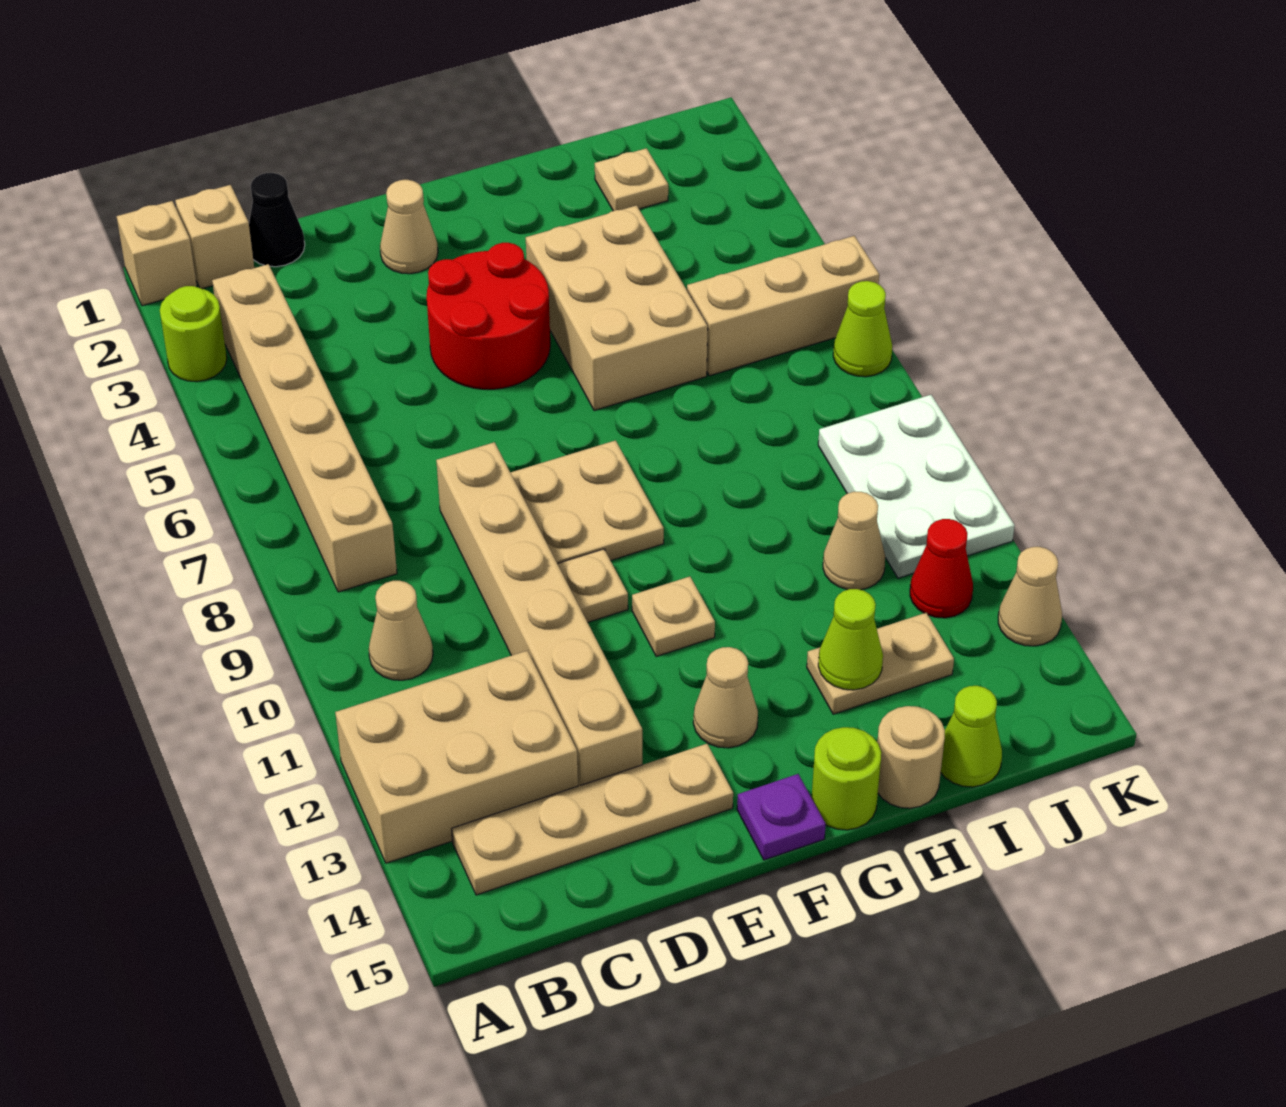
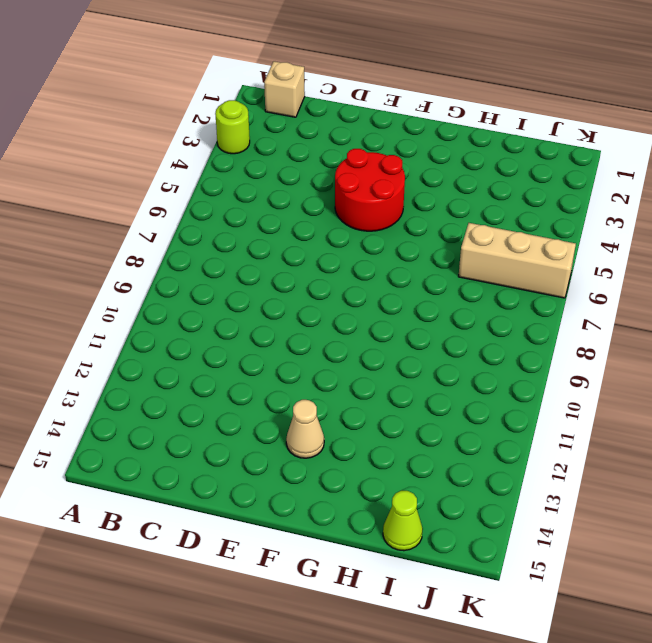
none -> tan brick A1 level 1
none -> tan brick A12:C13 level 1
none -> tan brick B3:B8 level 1

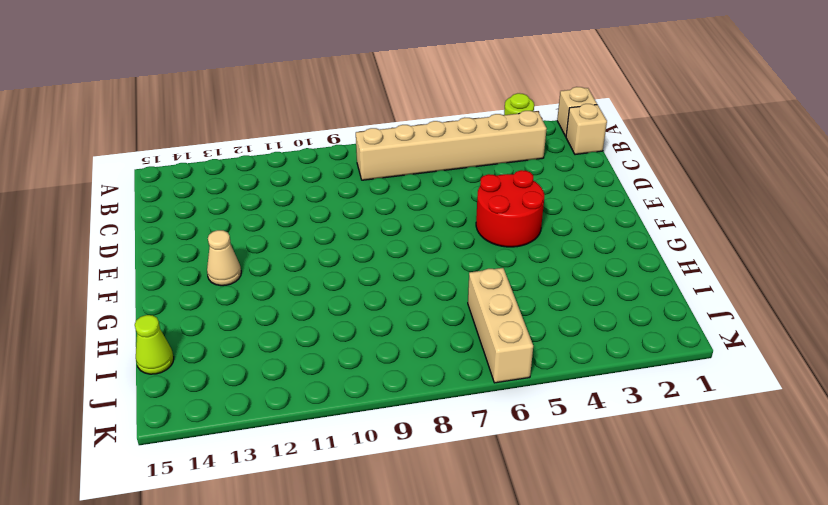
none -> tan brick A12:C13 level 1
none -> tan cone B10 level 1
none -> tan plate B14:E14 level 1

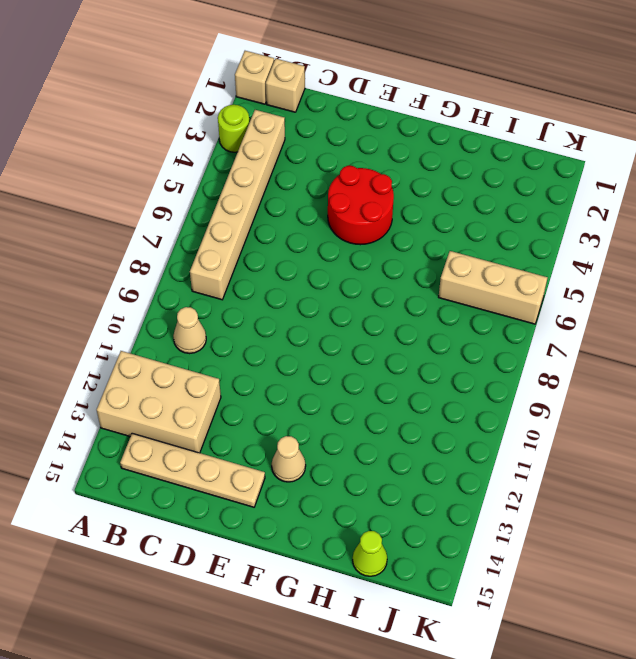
none -> black cone C1 level 1
none -> tan brick D8:D13 level 1
none -> tan cone E2 level 1

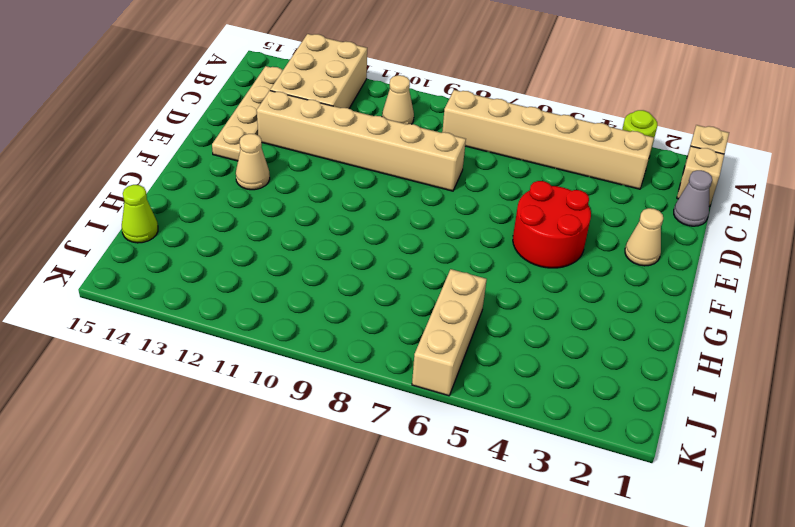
grey cone C1 level 1 -> black cone C1 level 1
none -> tan plate E8:F9 level 1
none -> tan plate E10 level 1
none -> tan plate F11 level 1

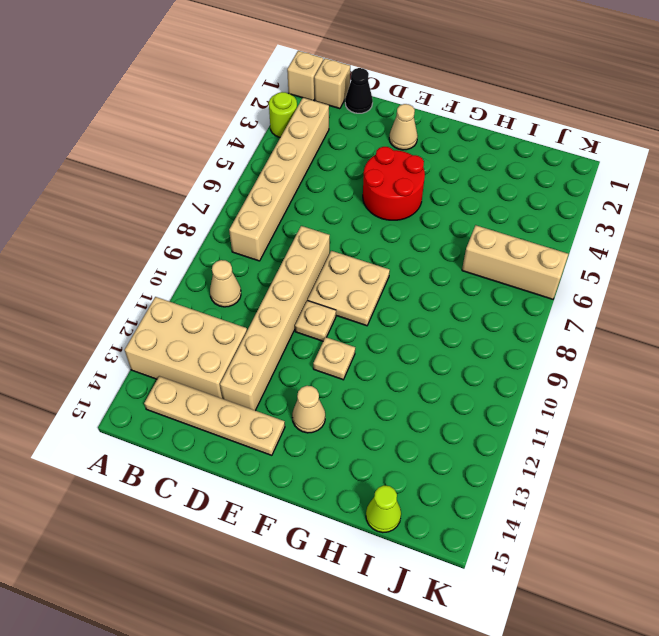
none -> purple plate F15 level 1
none -> tan brick G4:H6 level 1
none -> lime round brick G15 level 1

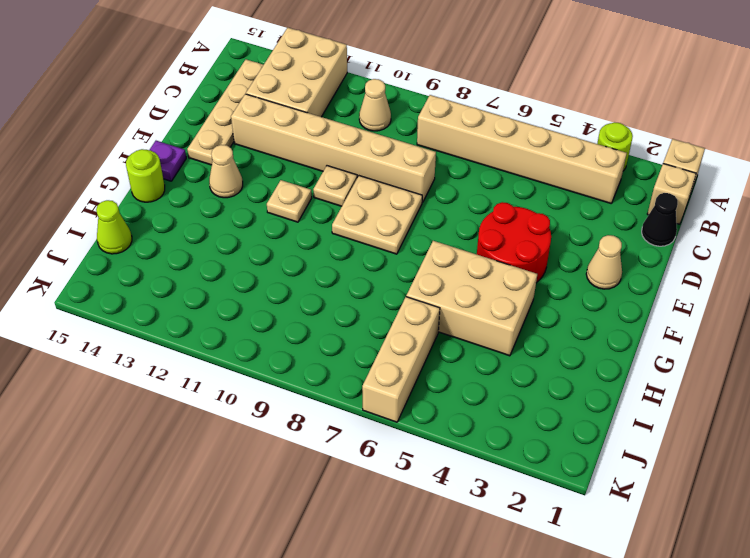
none -> tan plate H13:I13 level 1
none -> tan round brick H15 level 1
none -> tan plate I2 level 1

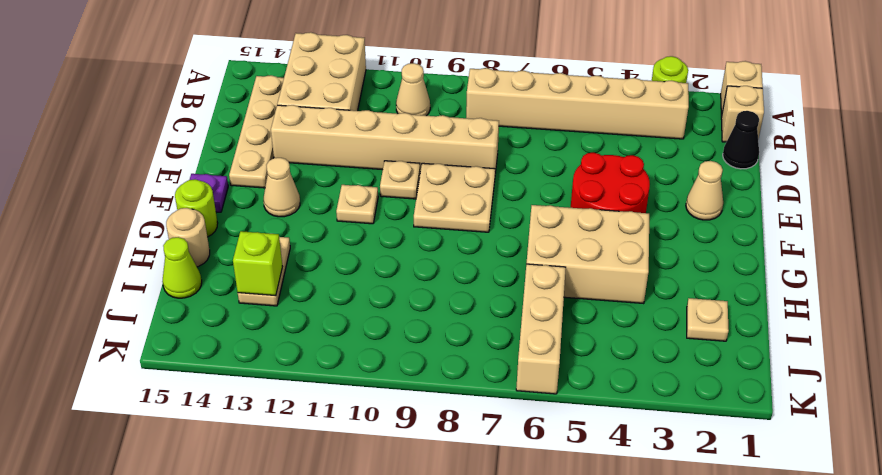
lime brick I13 level 2 -> none
none -> tan cone I11 level 1
none -> white plate J9:K11 level 1
none -> red cone J12 level 1

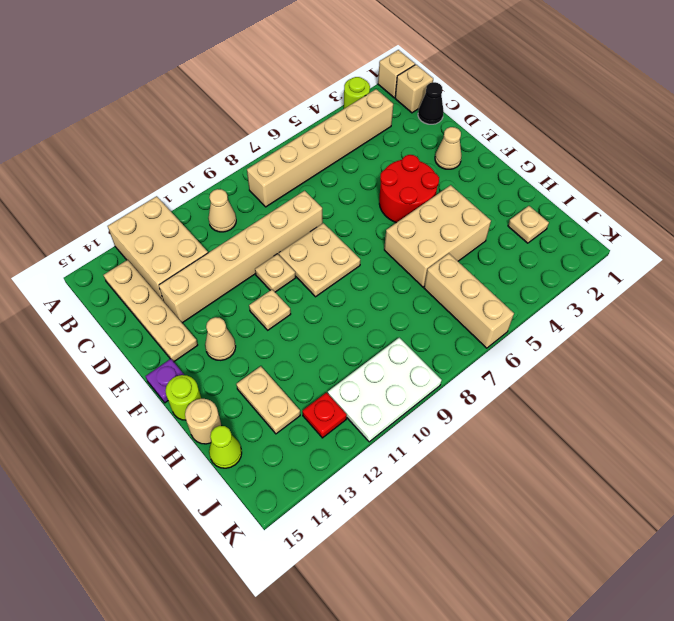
red plate J12 level 1 -> red cone J12 level 1
none -> tan cone I11 level 1
none -> lime cone K7 level 1
none -> tan cone K13 level 1

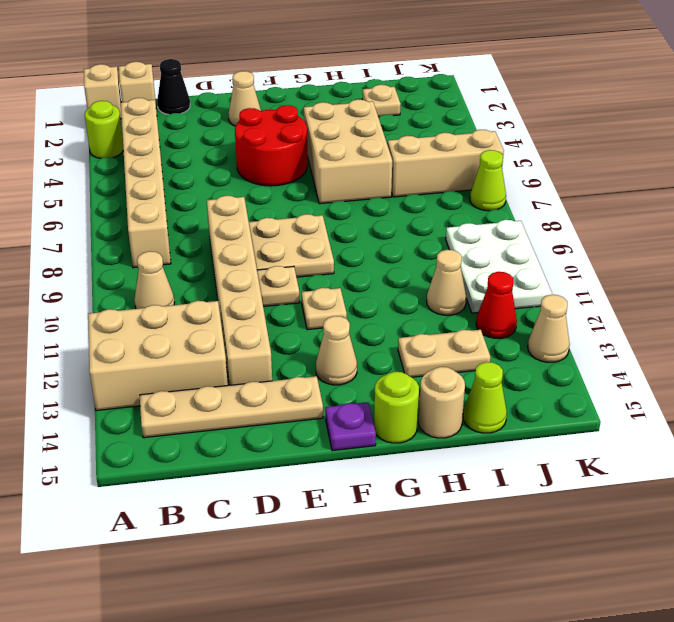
none -> lime cone H13 level 2

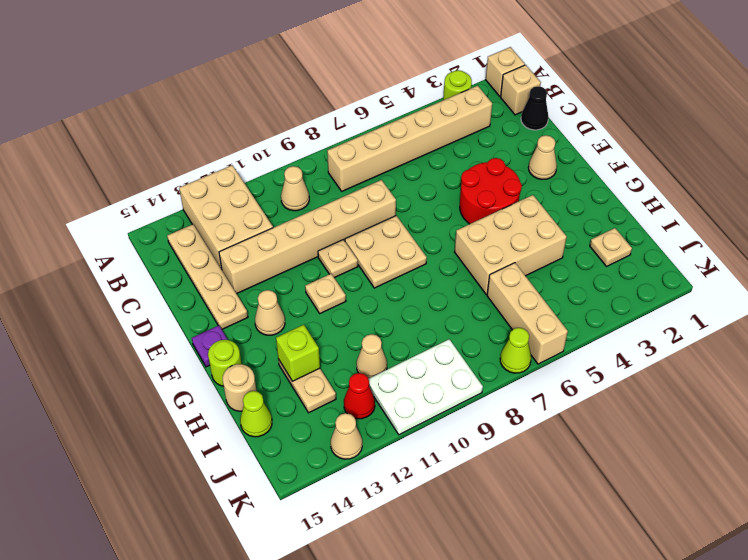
lime brick H13 level 2 -> lime cone H13 level 2

